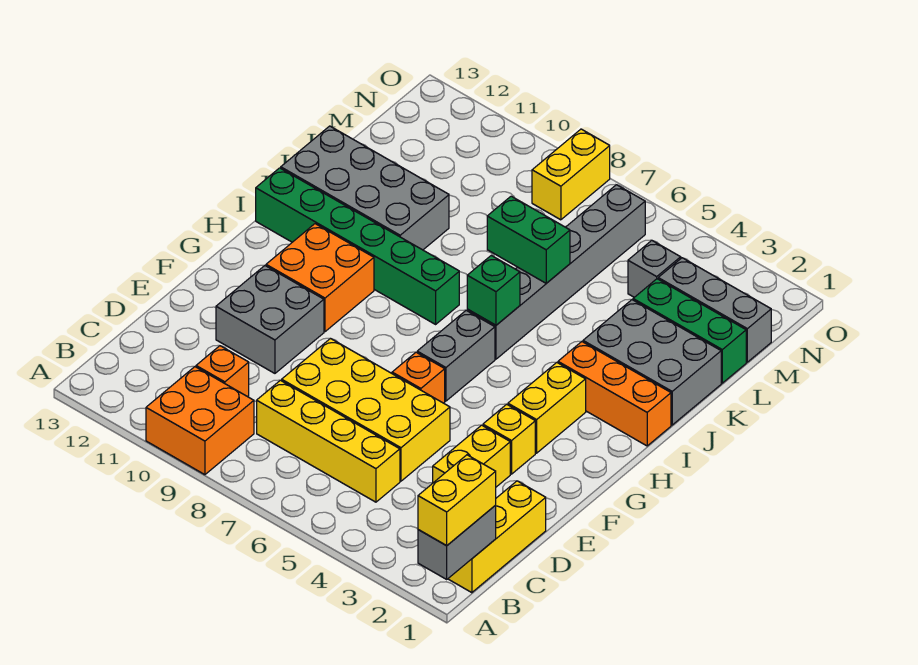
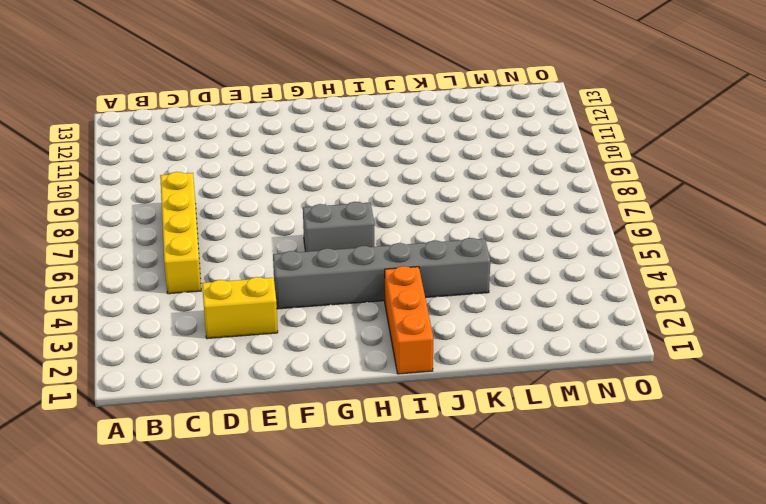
grey brick F4:K4 level 1 -> grey brick I6:N6 level 1
none -> orange brick A9:B10 level 1
none -> yellow brick B1:D1 level 1
none -> orange brick C10 level 1

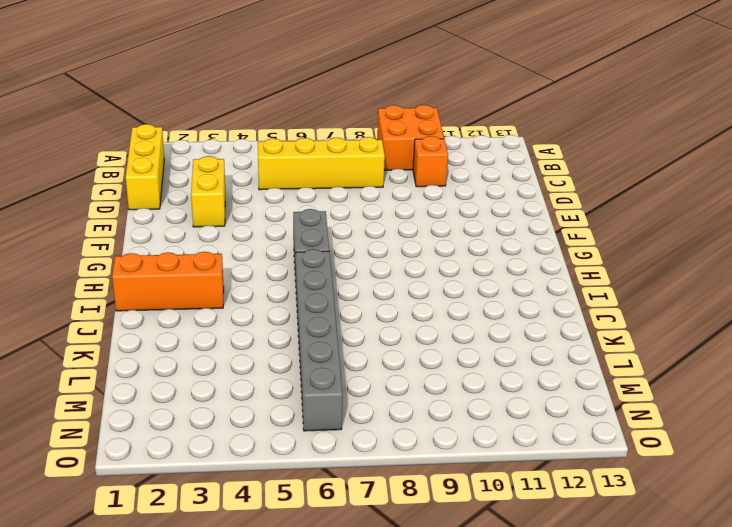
none -> yellow brick D5:E8 level 1
none -> grey brick E10:F11 level 1
none -> yellow brick F3 level 1

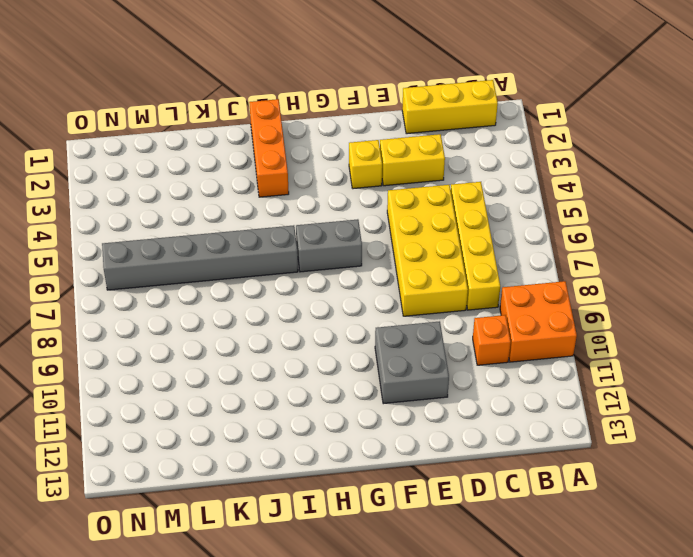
none -> orange brick F6 level 1
none -> yellow brick G3:H3 level 1
none -> orange brick G10:H11 level 1

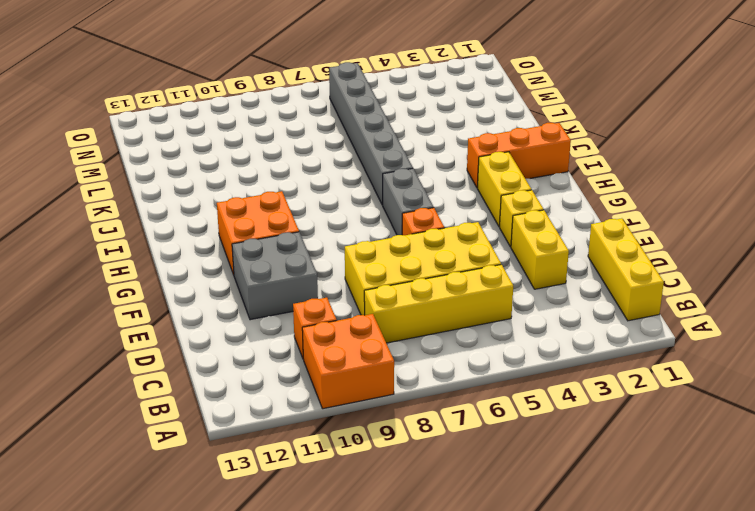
none -> green brick I8:I13 level 1
none -> grey brick J1:K3 level 1
none -> grey brick J10:K13 level 1

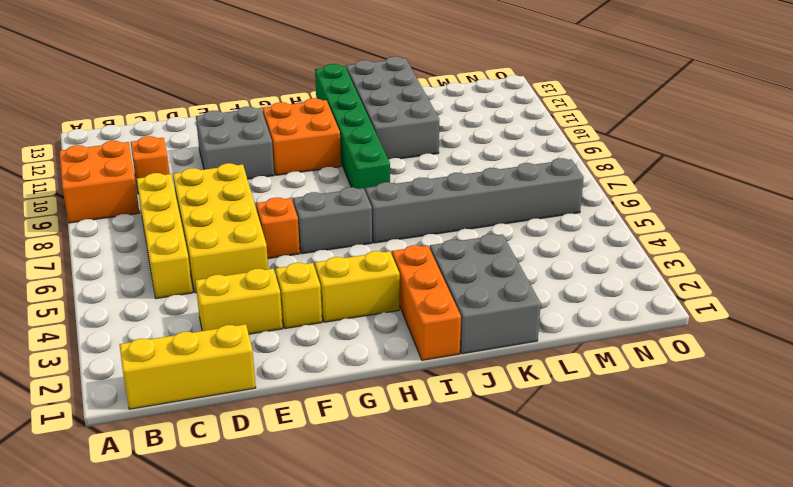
none -> green brick L1:L3 level 1
none -> grey brick M1:M3 level 1
none -> grey brick M4 level 1

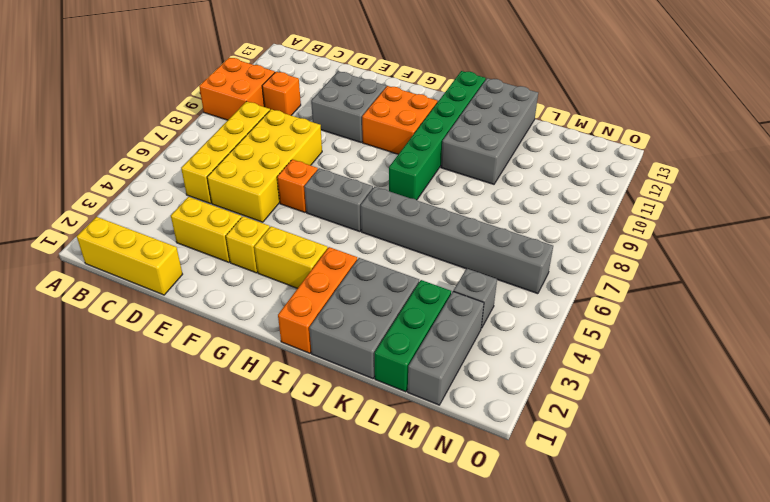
none -> yellow brick N8:O8 level 1
none -> grey brick A1:B1 level 2
none -> green brick I6 level 2

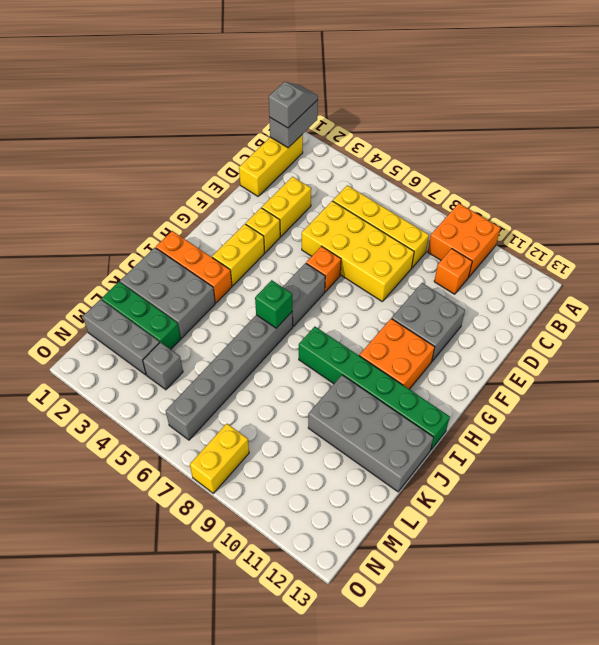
grey slope A1:B1 level 3 top B -> yellow brick A1:B1 level 3
none -> green brick K6:K7 level 2

